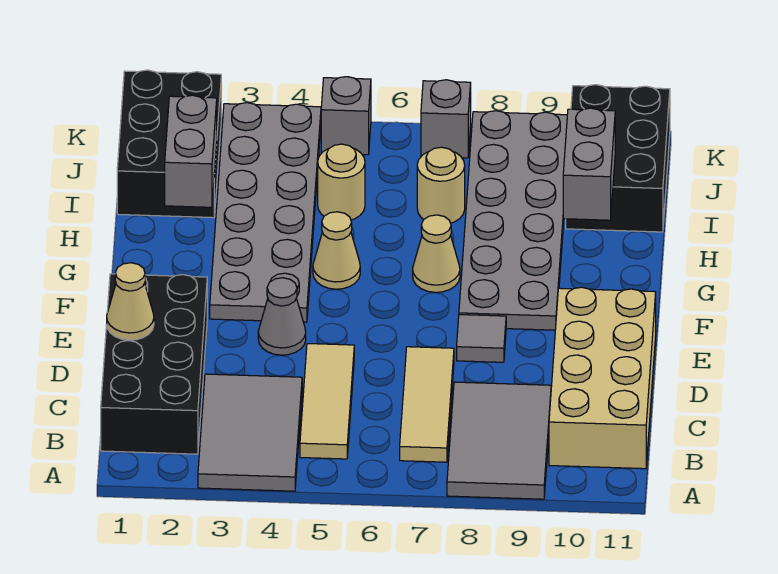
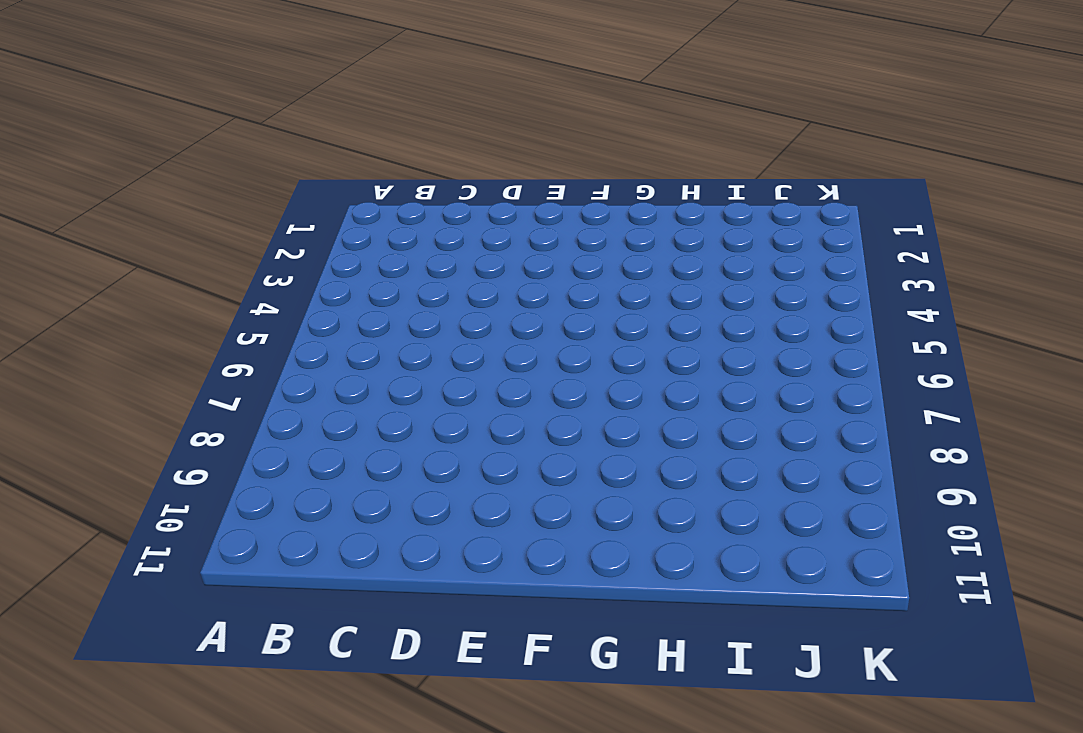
none -> grey tile A3:C4 level 1
none -> grey tile A8:C9 level 1
none -> black brick B1:E2 level 1

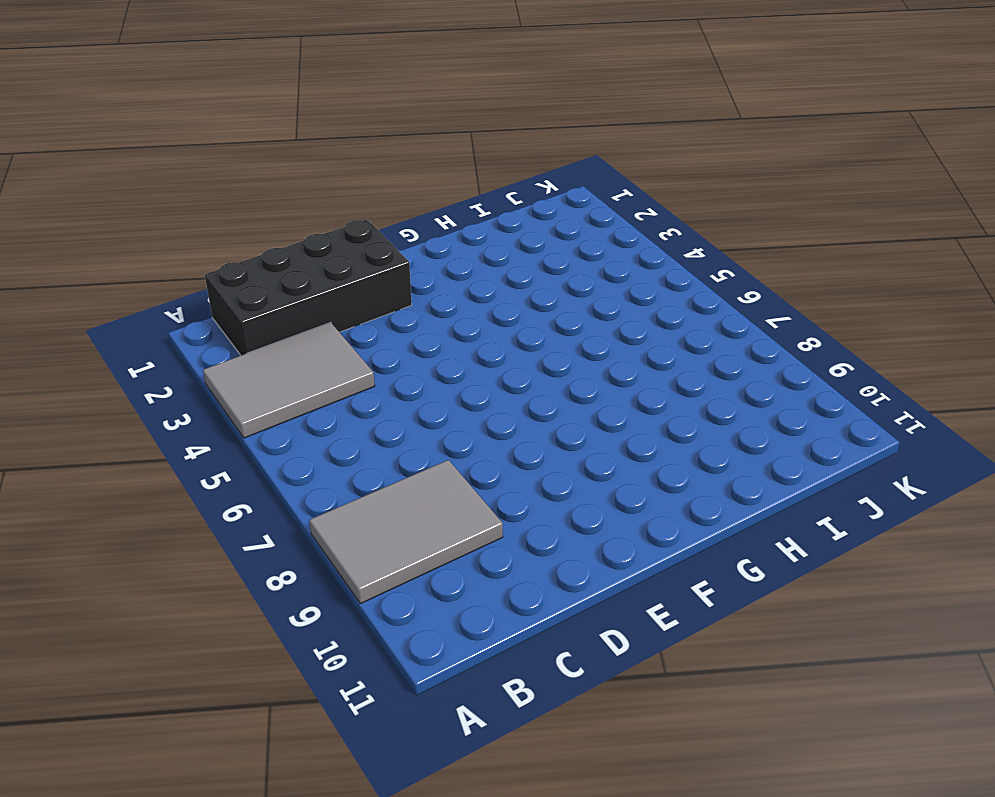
none -> tan tile B5:D5 level 1
none -> tan tile B7:D7 level 1
none -> tan brick B10:E11 level 1

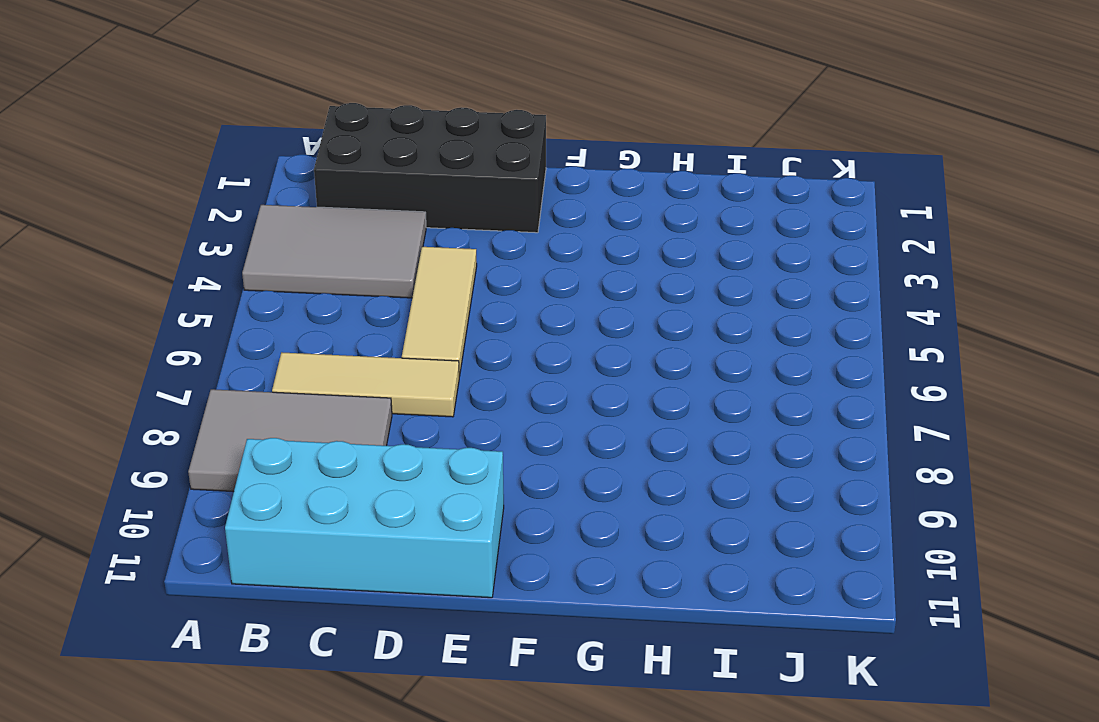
cyan brick B10:E11 level 1 -> tan brick B10:E11 level 1
tan tile D4:D6 level 1 -> tan tile B5:D5 level 1
none -> grey cone E4 level 1
none -> grey tile E8 level 1
none -> grey plate F3:K4 level 1

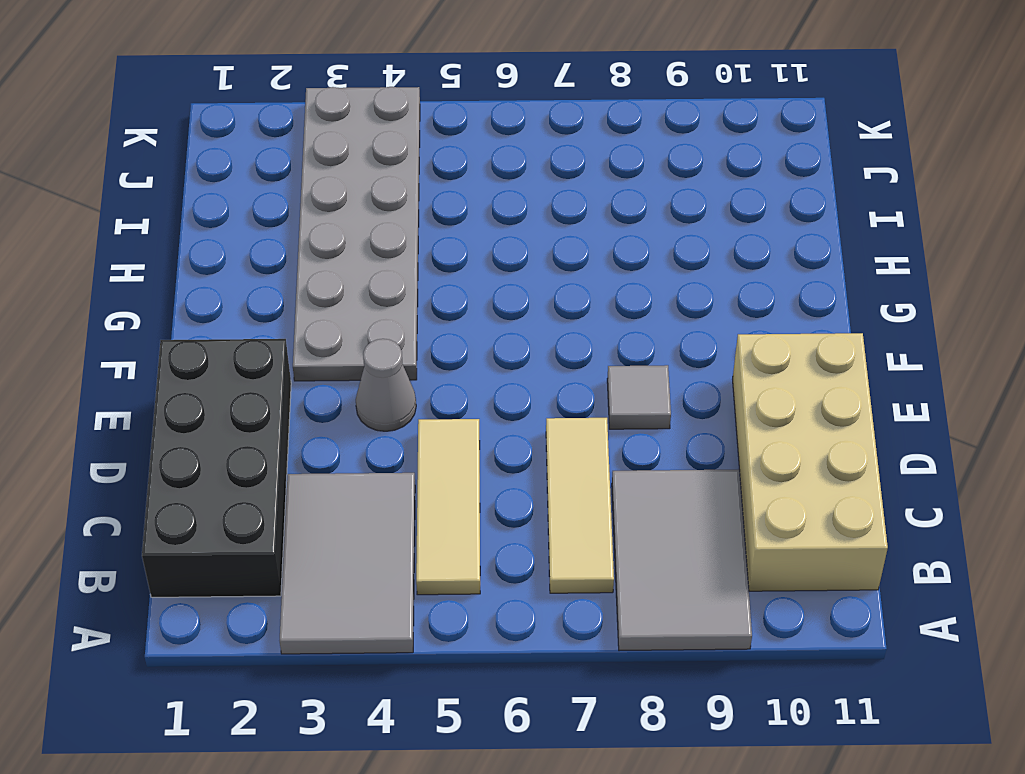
none -> grey plate F8:K9 level 1
none -> tan cone G5 level 1
none -> tan cone G7 level 1

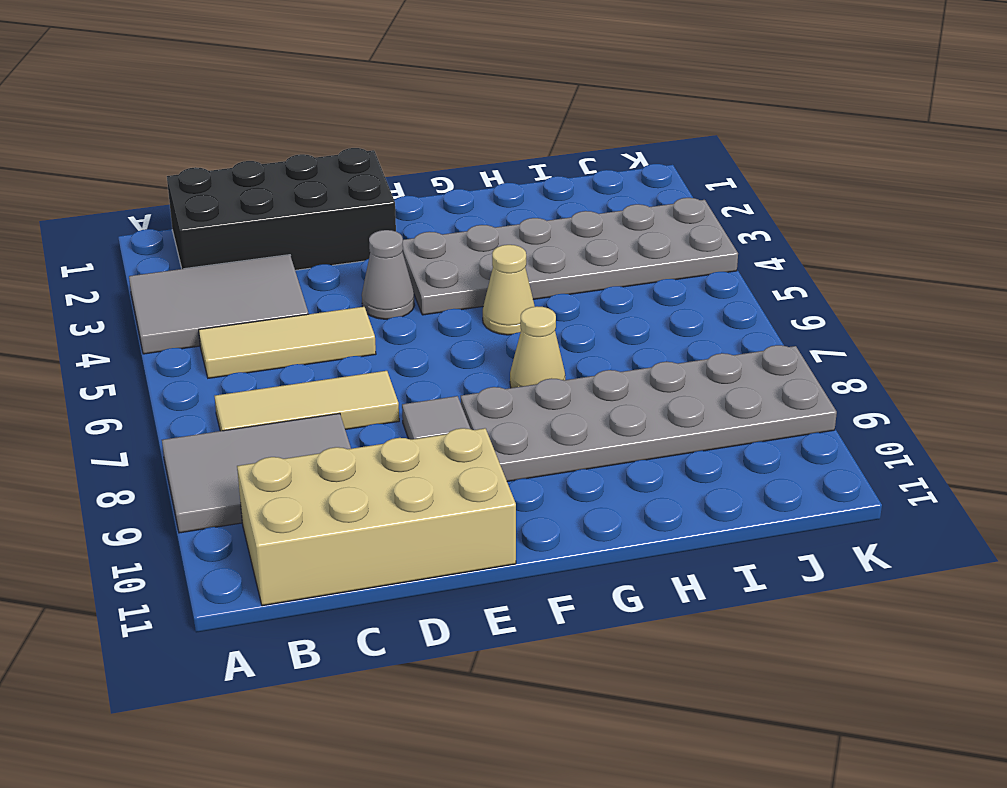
none -> black brick I1:K2 level 1
none -> tan round brick I5 level 1
none -> tan round brick I7 level 1

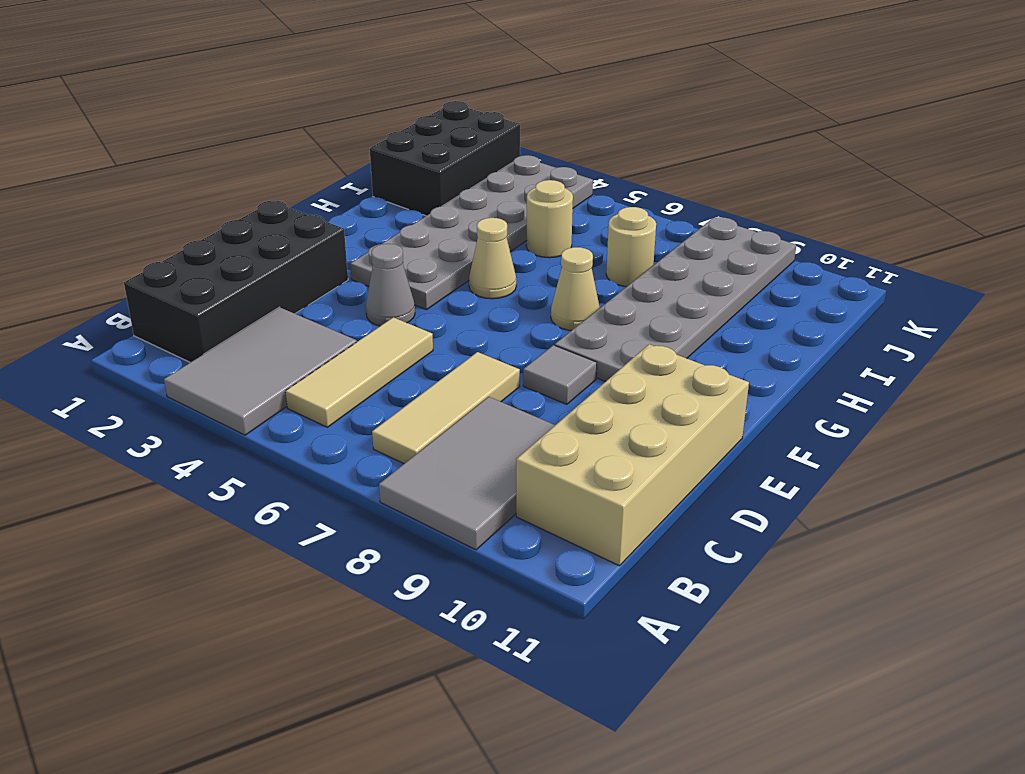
none -> black brick I10:K11 level 1
none -> grey brick K5 level 1
none -> grey brick K7 level 1

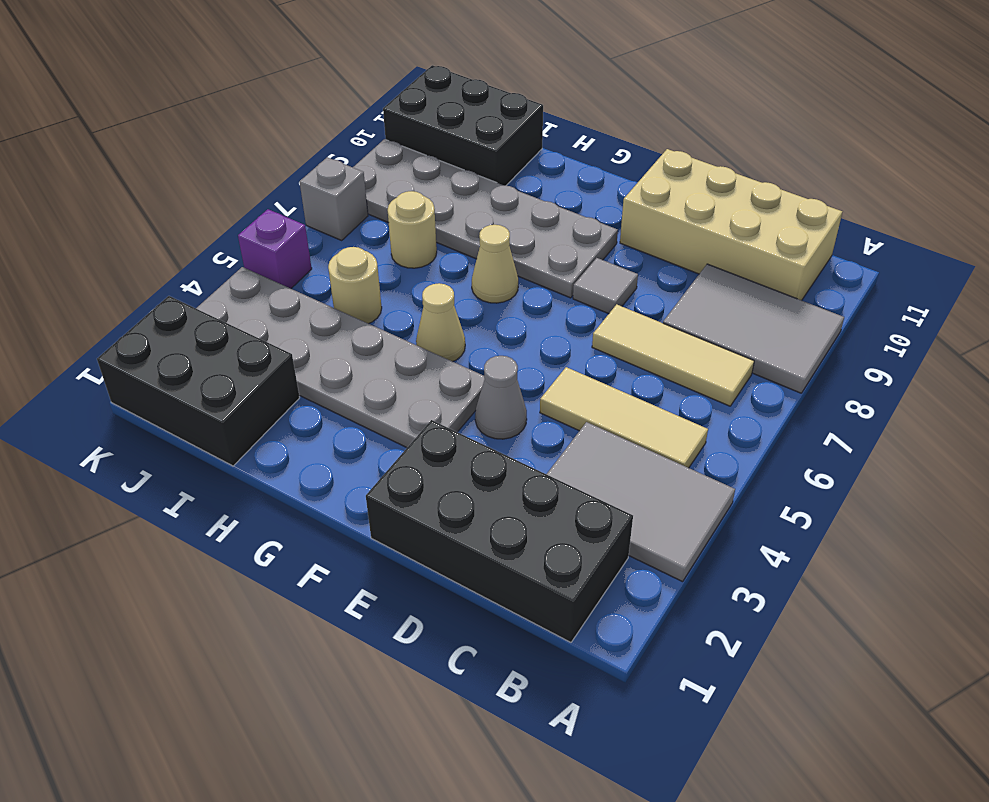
purple brick K5 level 1 -> grey brick K5 level 1
none -> tan cone D1 level 2
none -> grey brick H2:I2 level 2
none -> grey brick H10:I10 level 2

